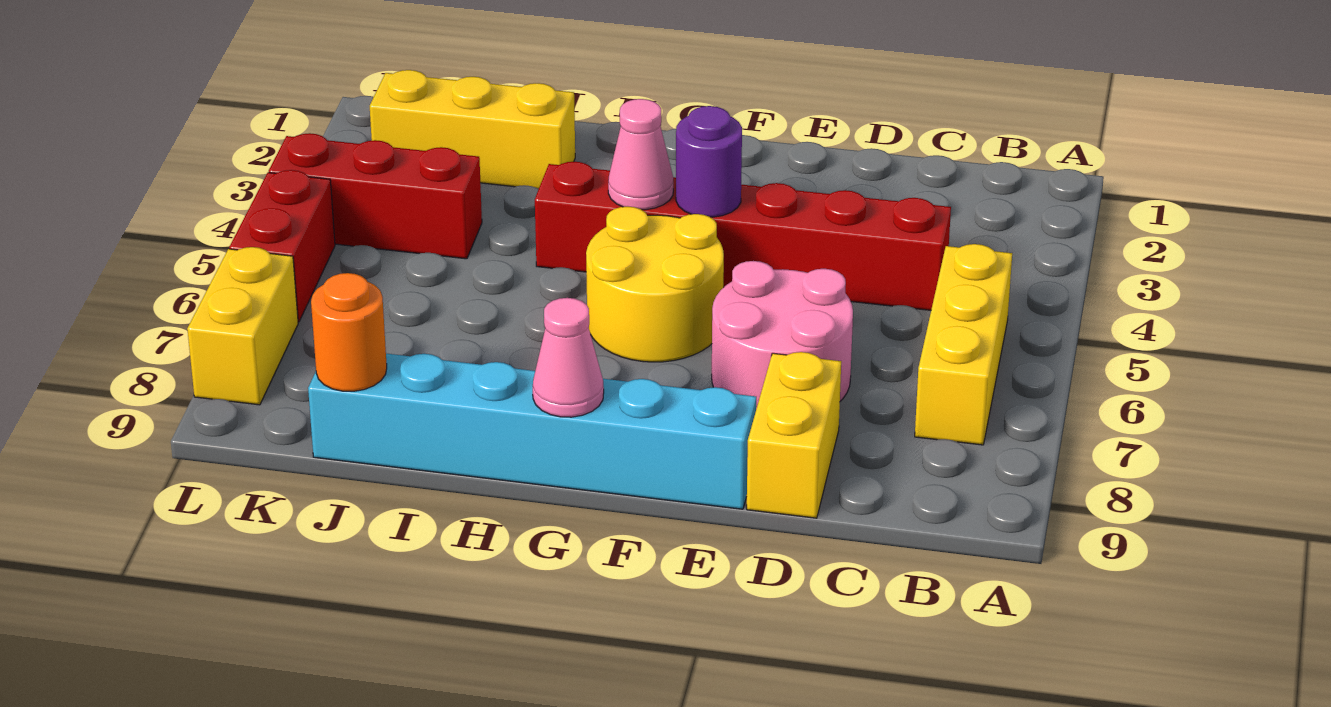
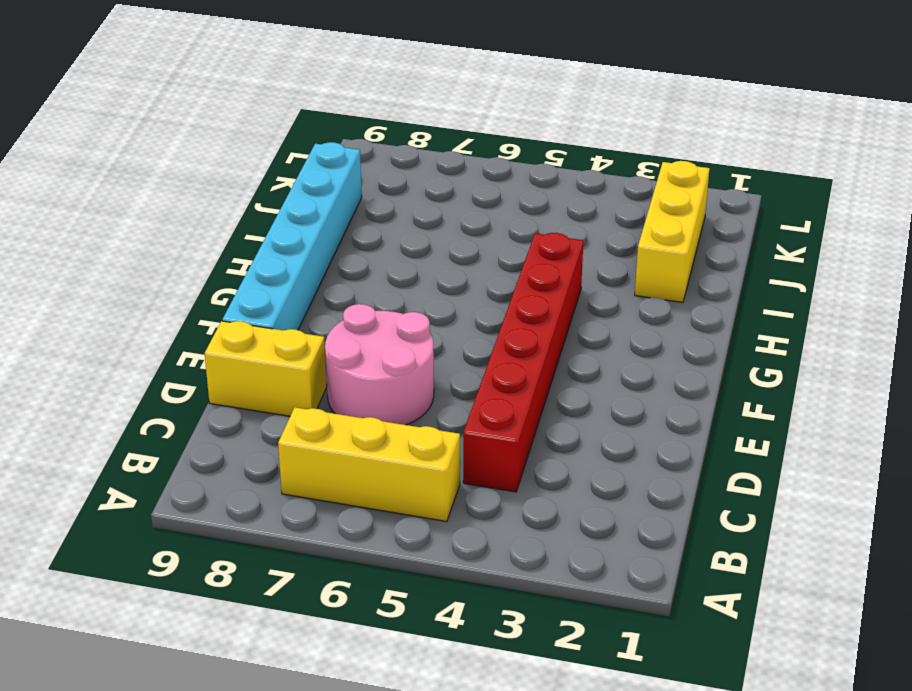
none -> yellow round brick F5:G6 level 1
none -> red brick J4:L4 level 1
none -> red brick L5:L6 level 1

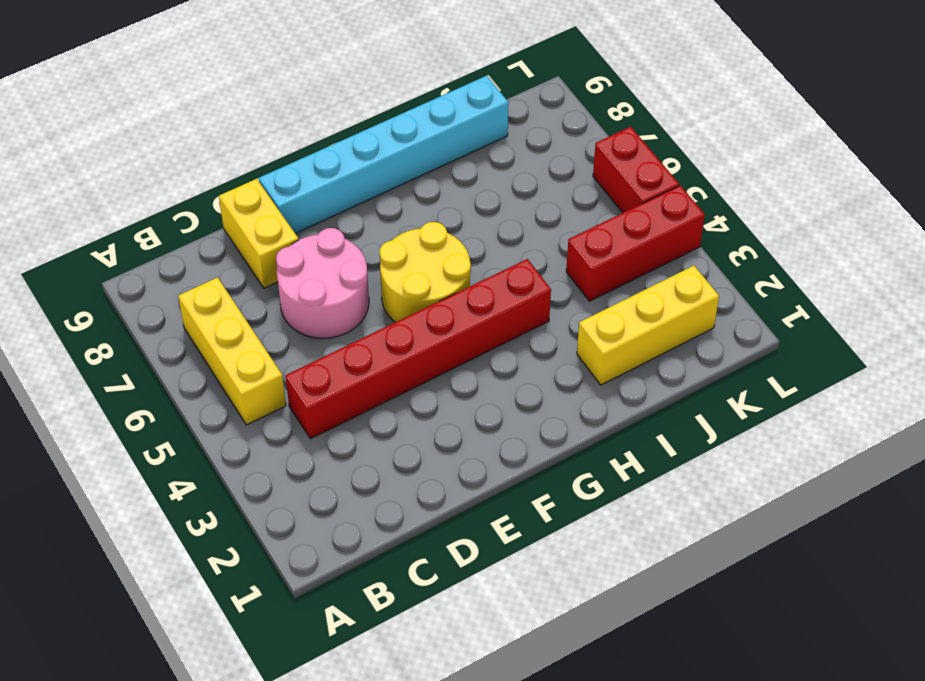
none -> yellow brick L7:L8 level 1
none -> purple round brick F4 level 2
none -> pink cone G4 level 2

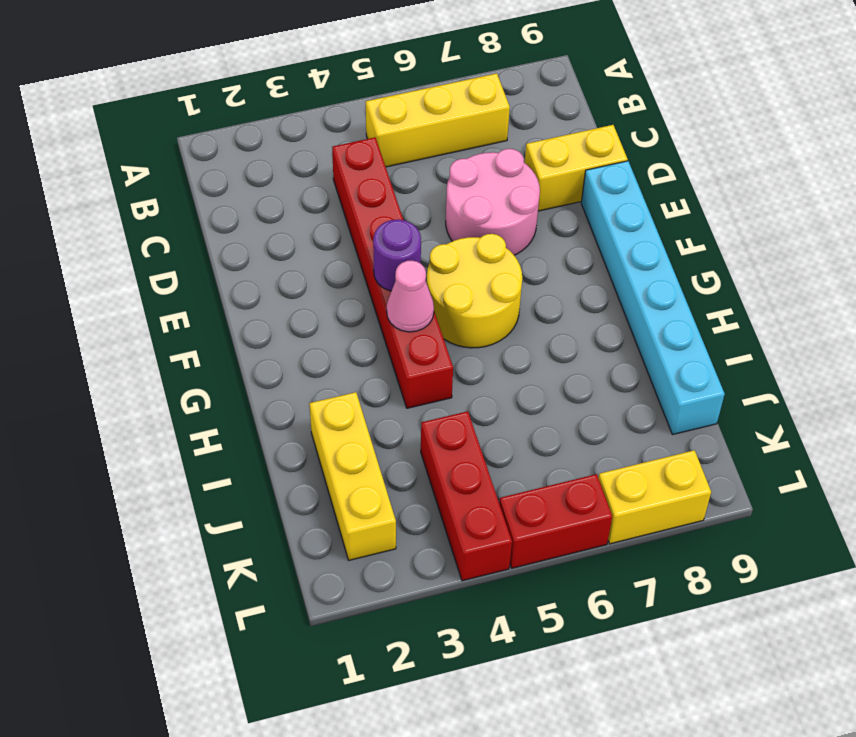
none -> pink cone G9 level 2
none -> orange round brick J9 level 2

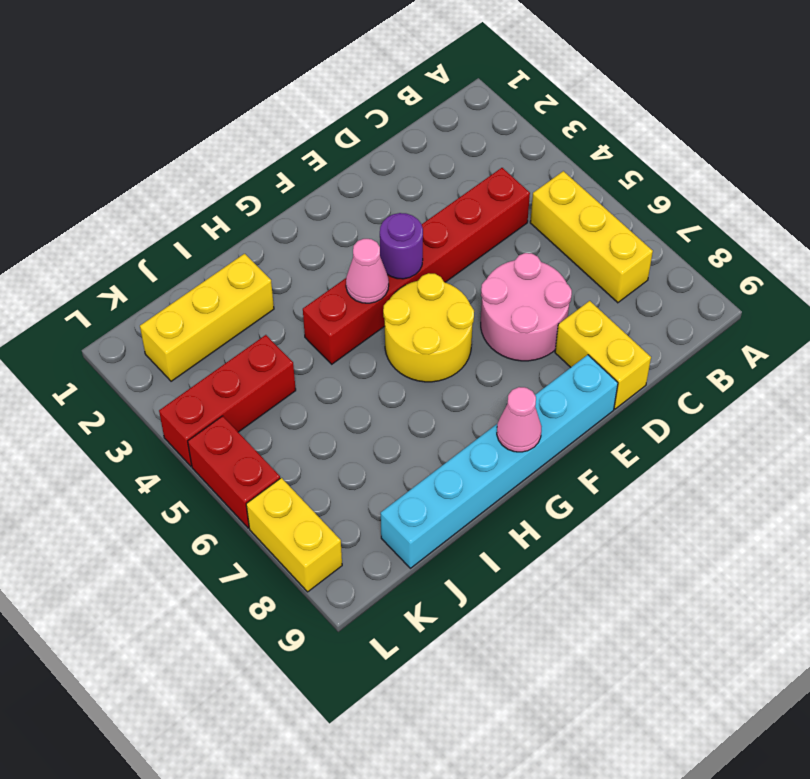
none -> orange round brick J9 level 2

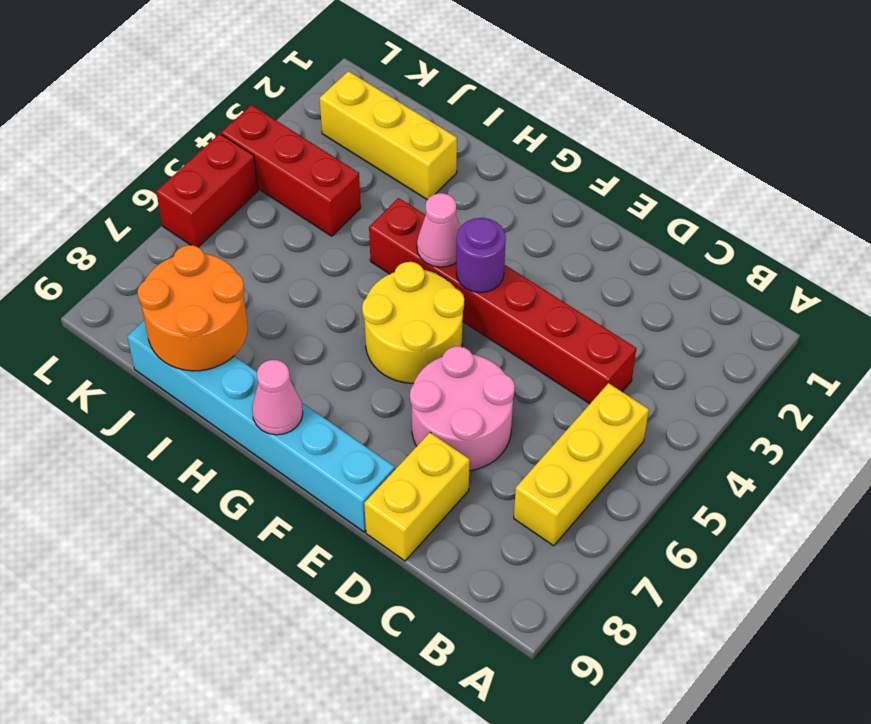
orange round brick I8:J9 level 2 -> orange round brick J9 level 2
none -> yellow brick L7:L8 level 1

